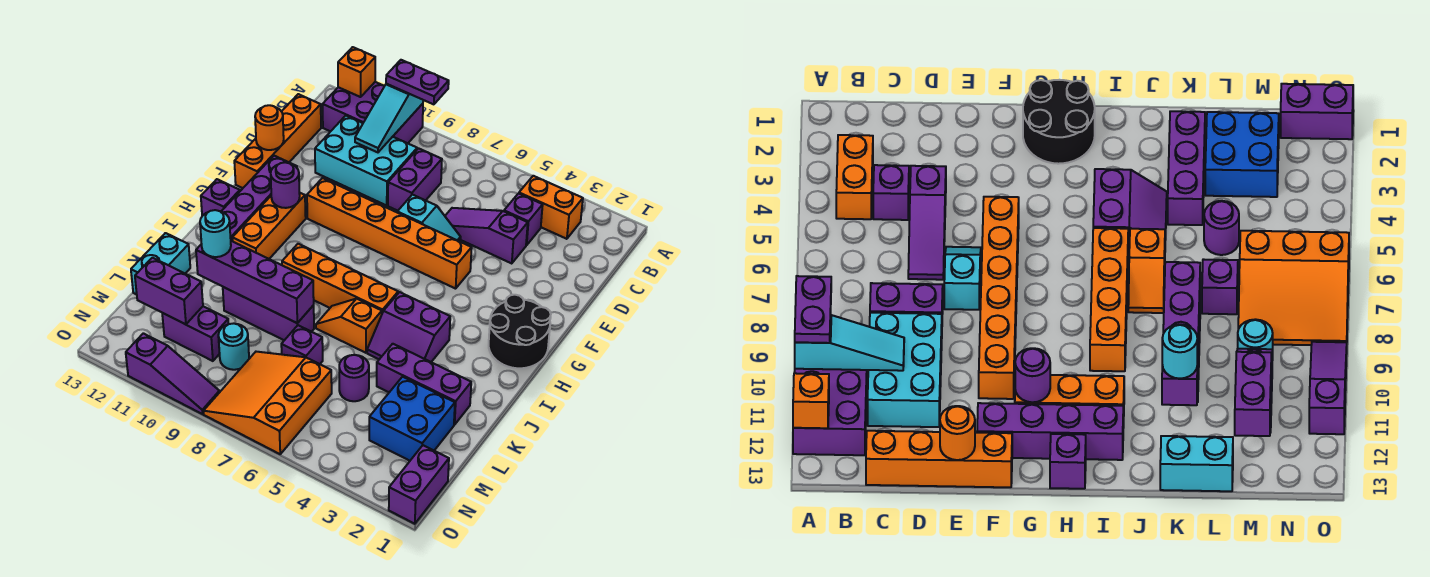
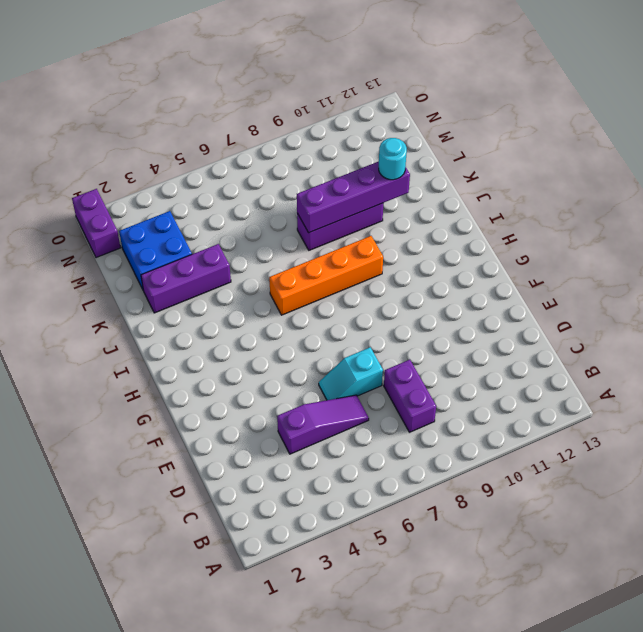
none -> purple brick A10:B12 level 1
none -> orange brick B3:B4 level 1
none -> purple brick C4 level 1
none -> cyan brick C9:D11 level 1

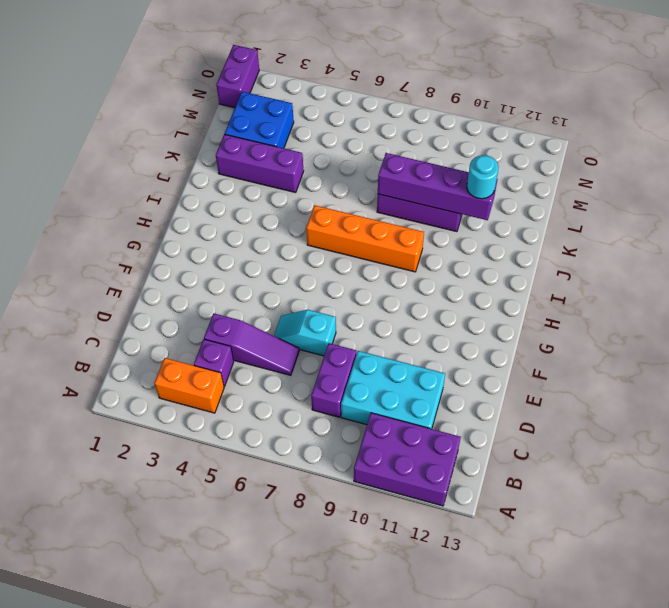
none -> orange brick C13:F13 level 1
none -> orange brick F5:F10 level 1
none -> purple brick F12:I12 level 1
none -> black round brick G1:H2 level 1

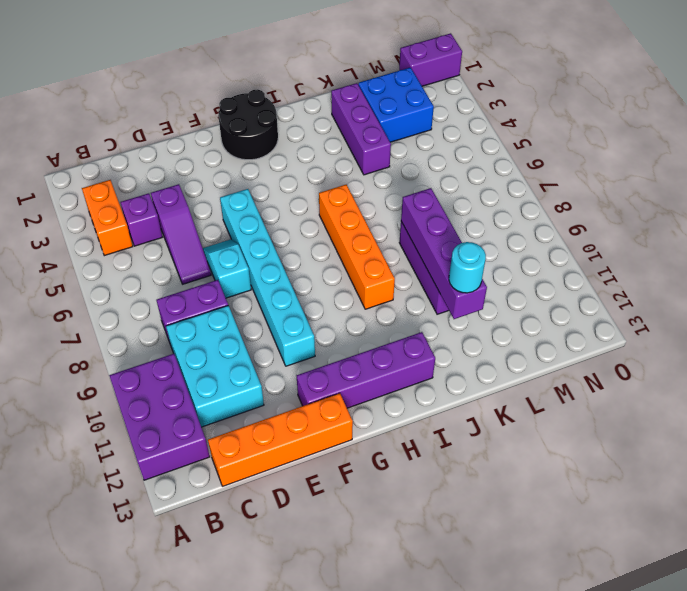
cyan brick F5:F10 level 1 -> orange brick F5:F10 level 1
none -> orange brick G11:I11 level 1
none -> purple brick H13 level 1
none -> purple slope I4:J5 level 1 top I
none -> orange slope J6:J7 level 1 top 6

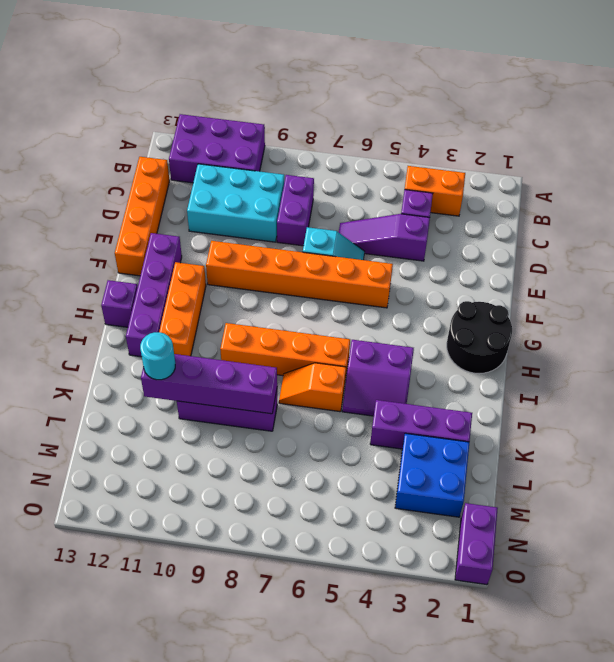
none -> cyan brick K13:L13 level 1
none -> purple round brick L5 level 1
none -> purple brick L7 level 1
none -> orange slope M6:O8 level 1 top 6

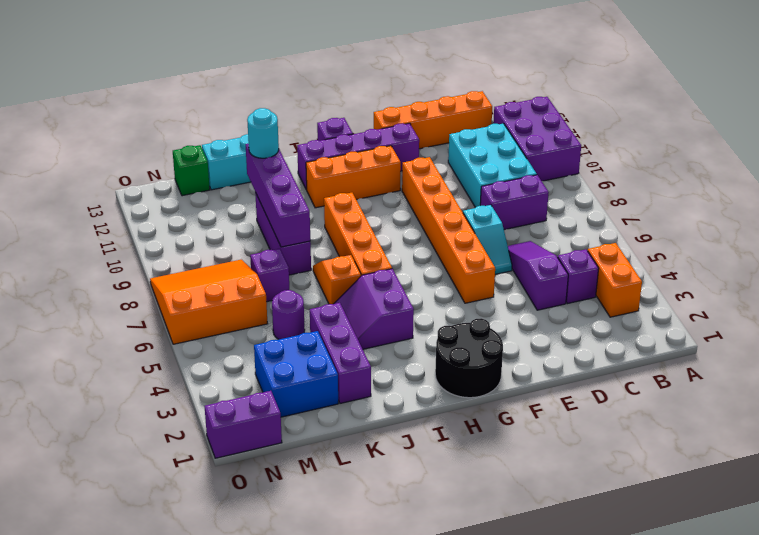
green brick M13 level 1 -> none
none -> cyan round brick M9 level 1
none -> purple brick M10:M11 level 1
none -> purple slope O9:O11 level 1 top 11
none -> cyan slope A10:C10 level 2 top A

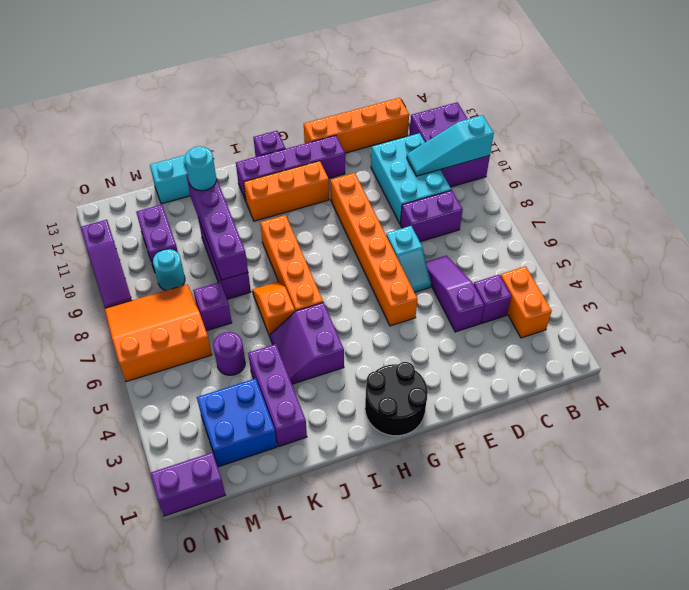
none -> orange brick A12 level 2
none -> orange round brick E13 level 2
none -> purple round brick G11 level 2
none -> purple brick M11:M12 level 2

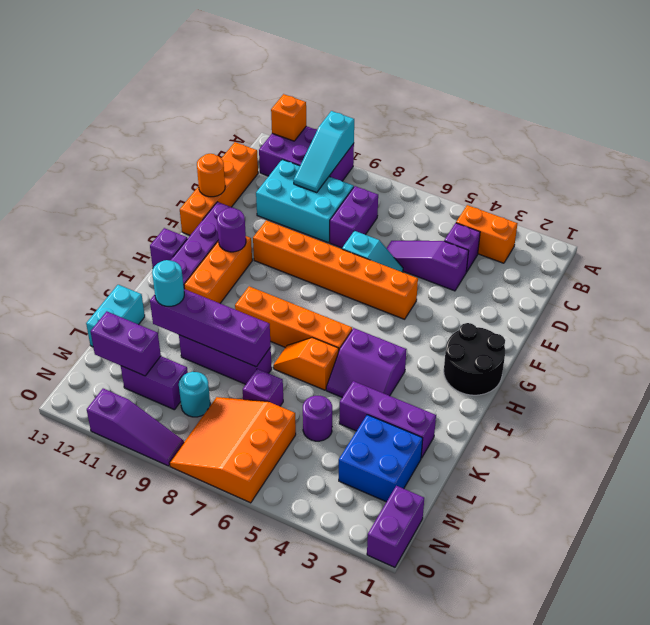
none -> purple plate A9:A10 level 3

